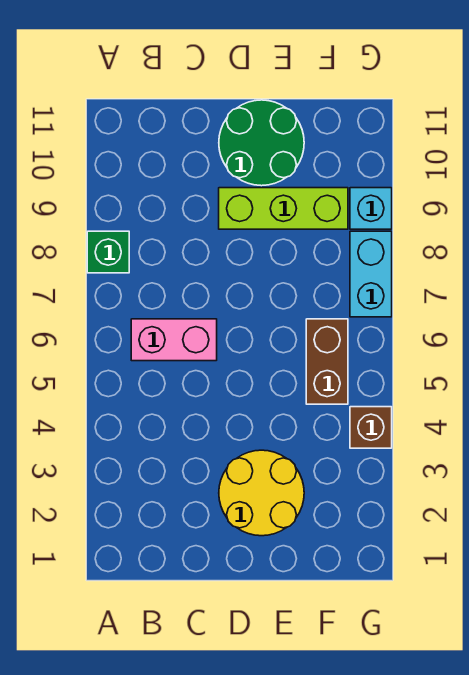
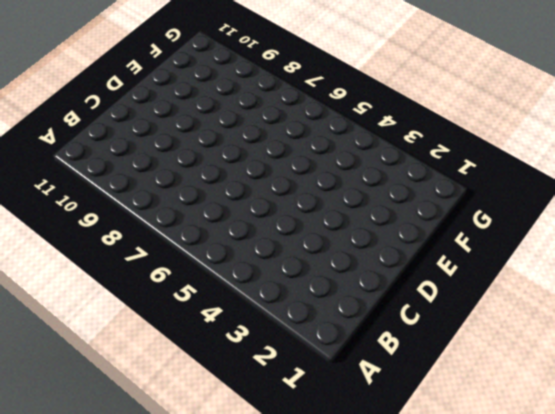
none -> green brick A8 level 1
none -> pink brick B6:C6 level 1

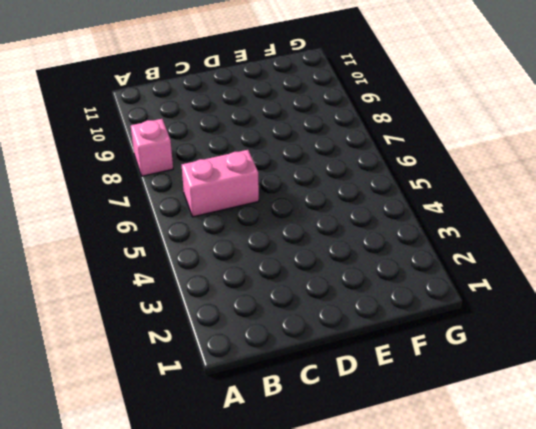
pink brick A8 level 1 -> green brick A8 level 1
none -> yellow round brick D2:E3 level 1
none -> lime brick D9:F9 level 1

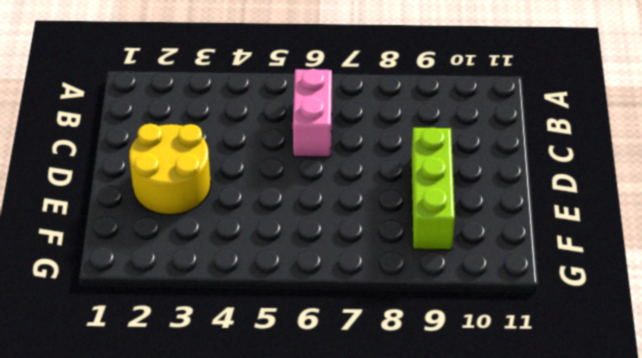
none -> green brick A8 level 1
none -> green round brick D10:E11 level 1

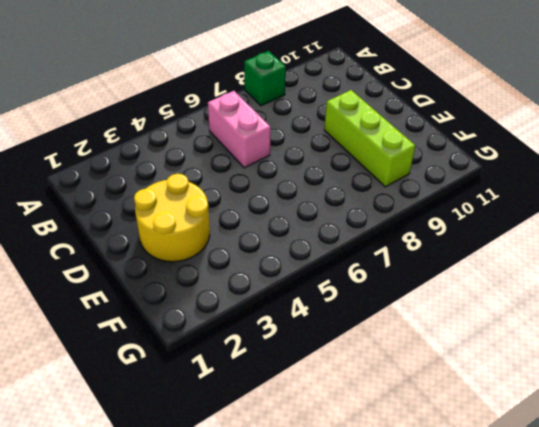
none -> green round brick D10:E11 level 1
none -> brown brick F5:F6 level 1

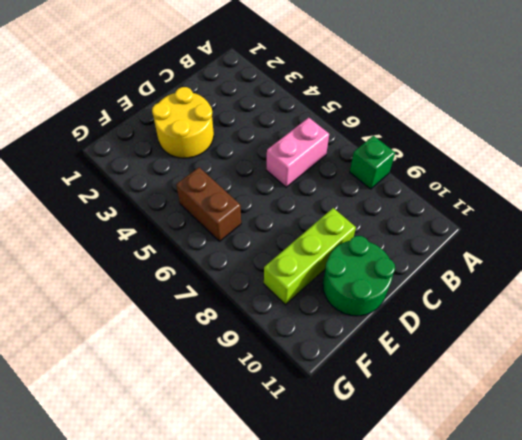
none -> brown brick G4 level 1
none -> cyan brick G7:G8 level 1

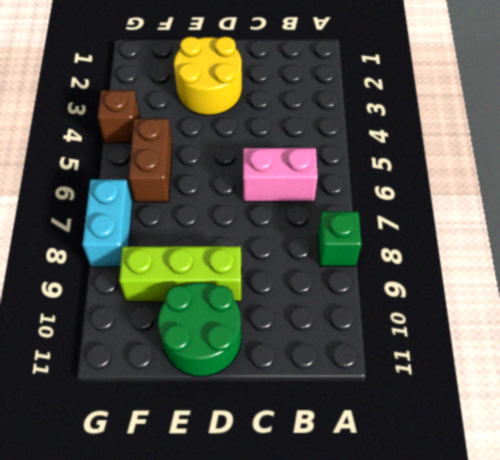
none -> cyan brick G9 level 1

